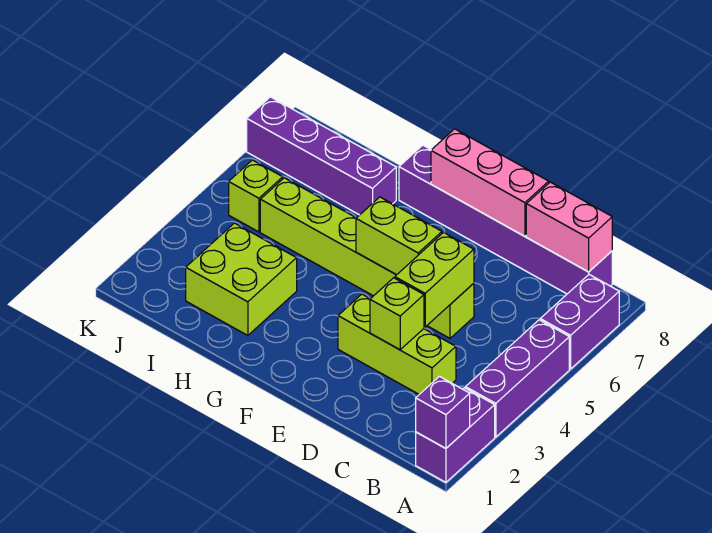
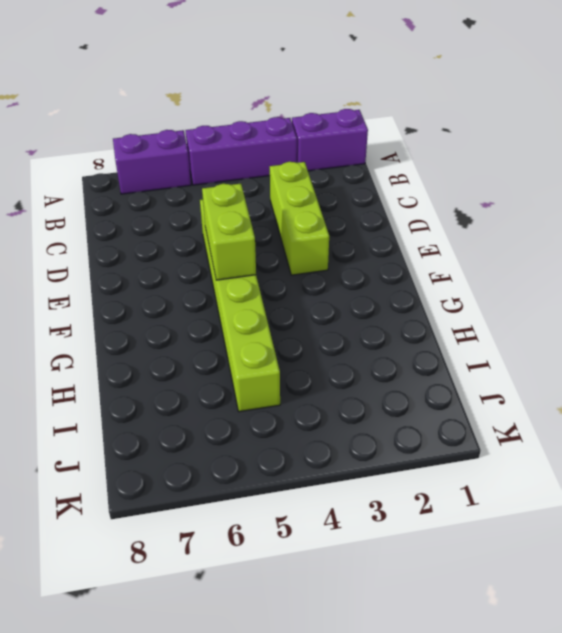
none -> purple brick B8:G8 level 1
none -> lime brick H2:I3 level 1
none -> purple brick H7:K7 level 1

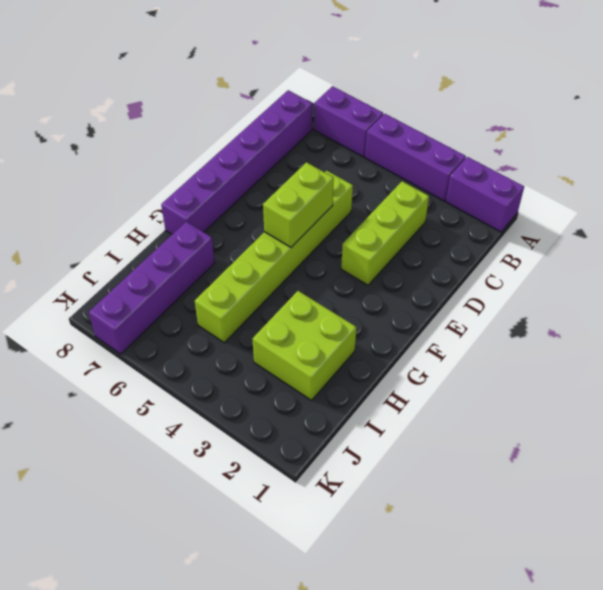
none -> lime brick J5 level 1
none -> purple brick A1 level 2
none -> pink brick B8:C8 level 2

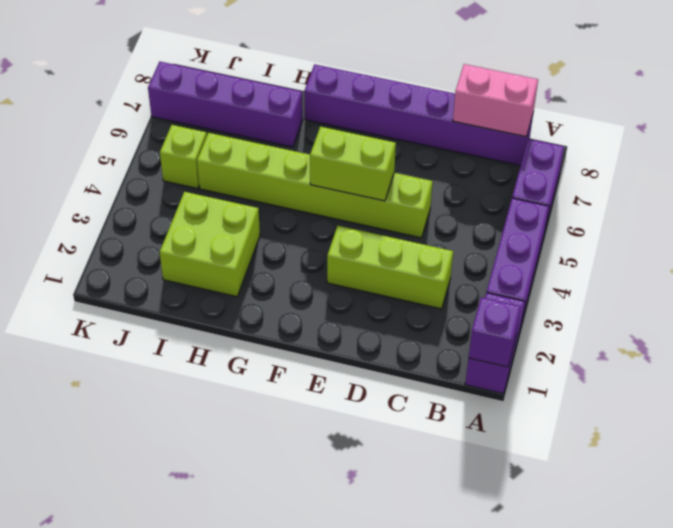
none -> lime brick D3 level 2
none -> lime brick D4:D5 level 2
none -> pink brick D8:F8 level 2

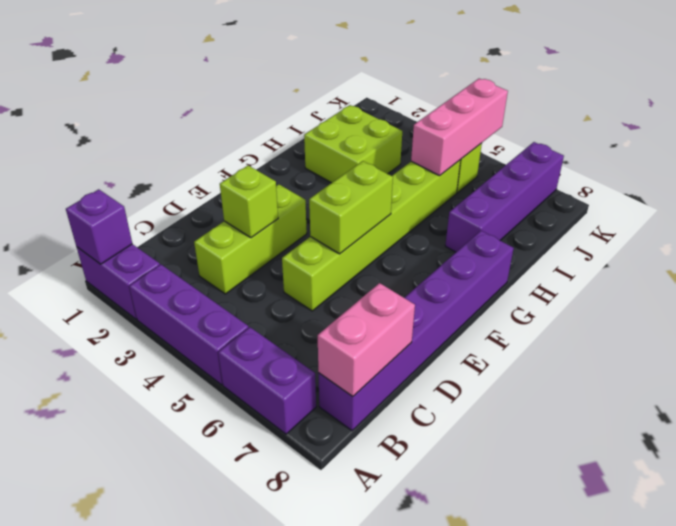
pink brick I5:K5 level 2 -> pink brick D8:F8 level 2
none -> lime brick D4:D5 level 2

